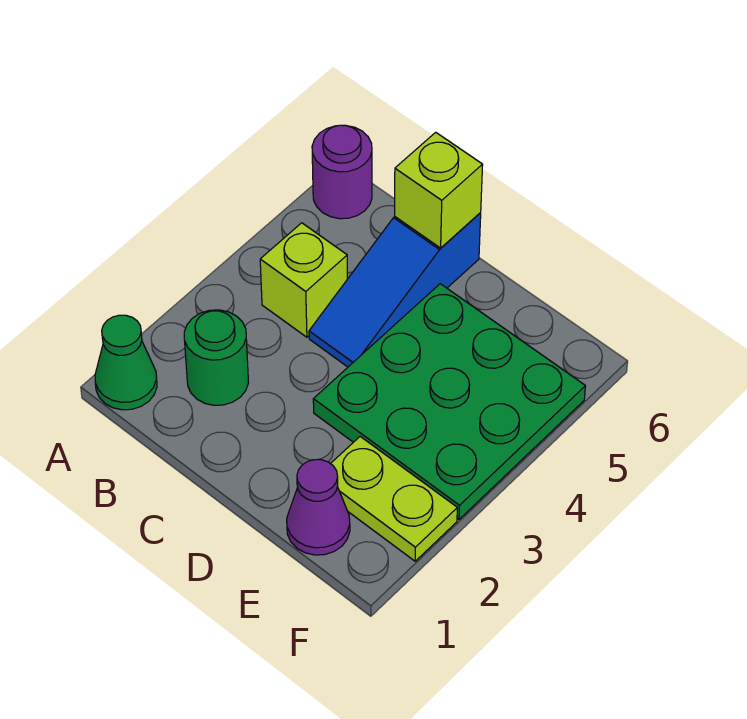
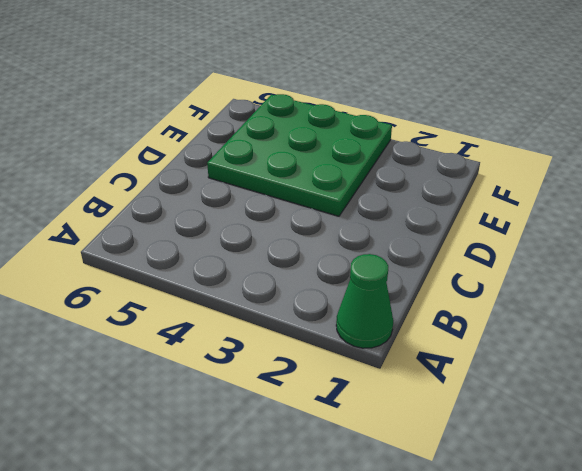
none -> purple round brick A6 level 1
none -> green round brick B2 level 1

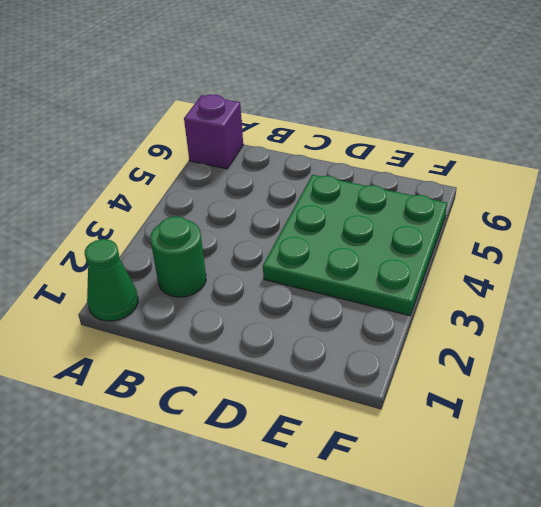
purple brick A6 level 1 -> purple round brick A6 level 1
none -> lime brick B4 level 1
none -> blue slope C4:C6 level 1 top 6

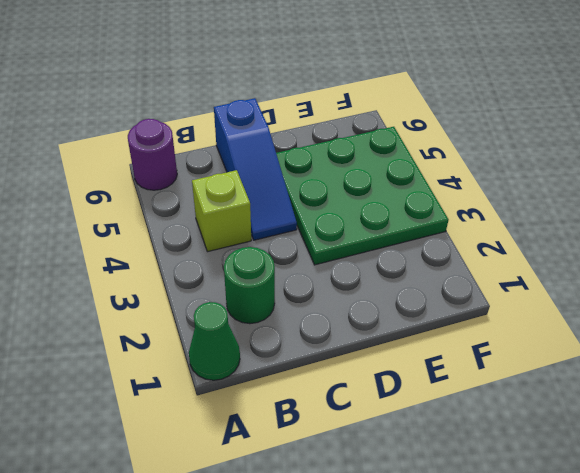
none -> purple cone E1 level 1
none -> lime plate E2:F2 level 1

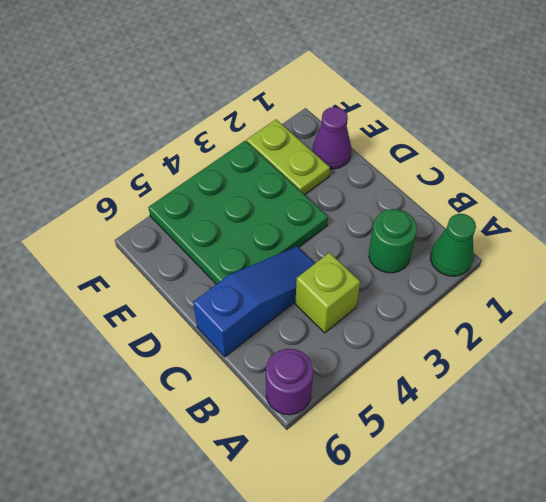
none -> lime brick C6 level 2

